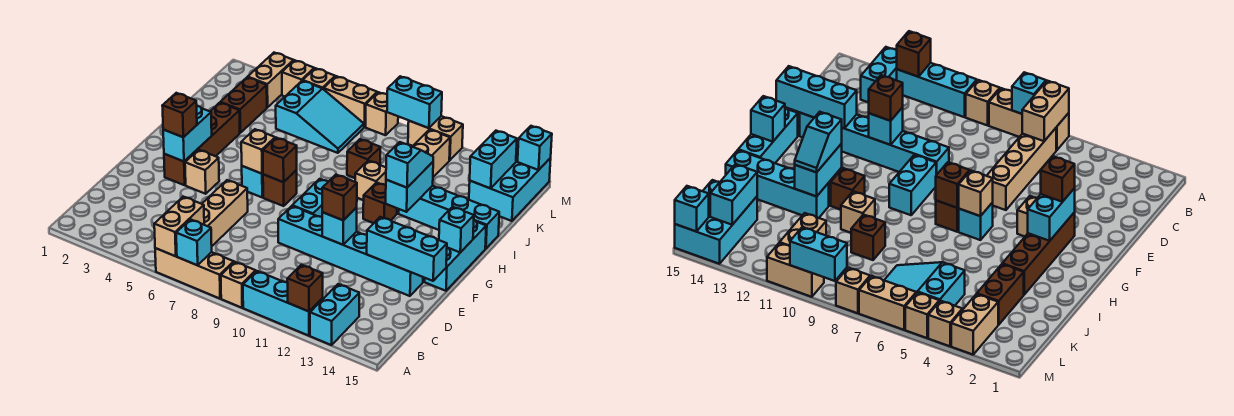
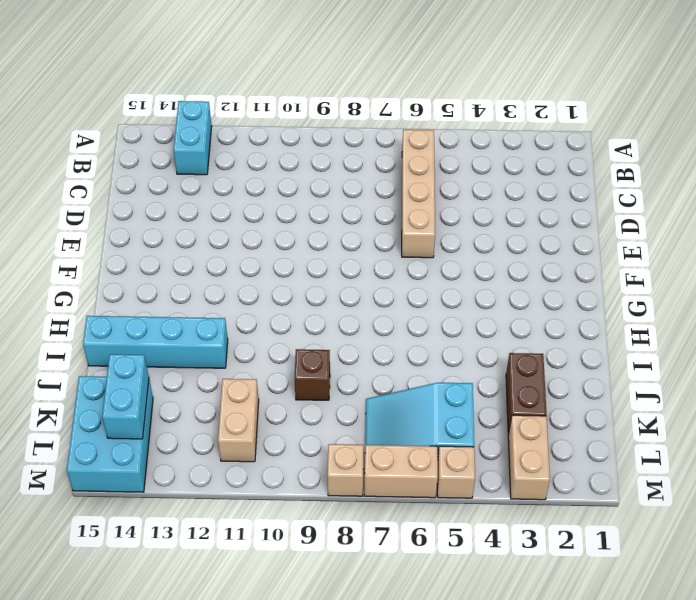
none -> tan brick A6:A8 level 1
none -> tan brick A9 level 1
none -> cyan brick A10:A12 level 1
none -> cyan brick E9:E14 level 1

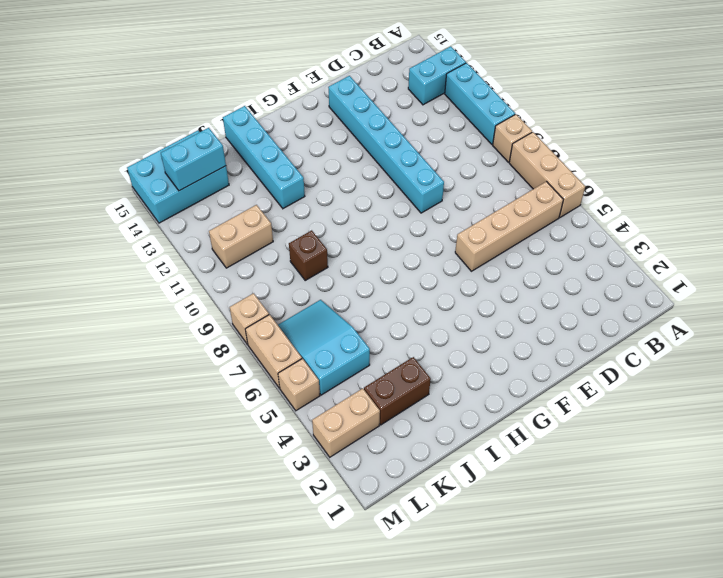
none -> brown brick F3:I3 level 1
none -> tan brick F4 level 1
none -> cyan brick F9:G9 level 1
none -> cyan brick F15:H15 level 1

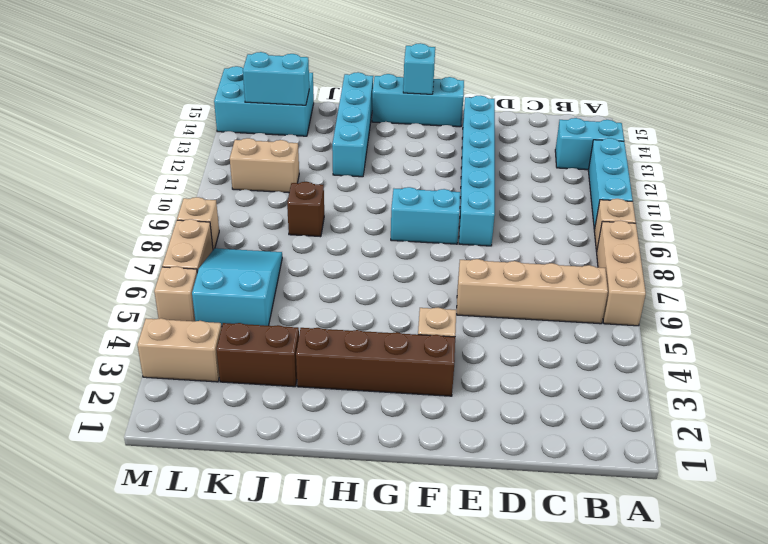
none -> cyan brick G6 level 1
none -> brown brick G7 level 1
none -> brown brick H11 level 1
none -> tan brick I10 level 1

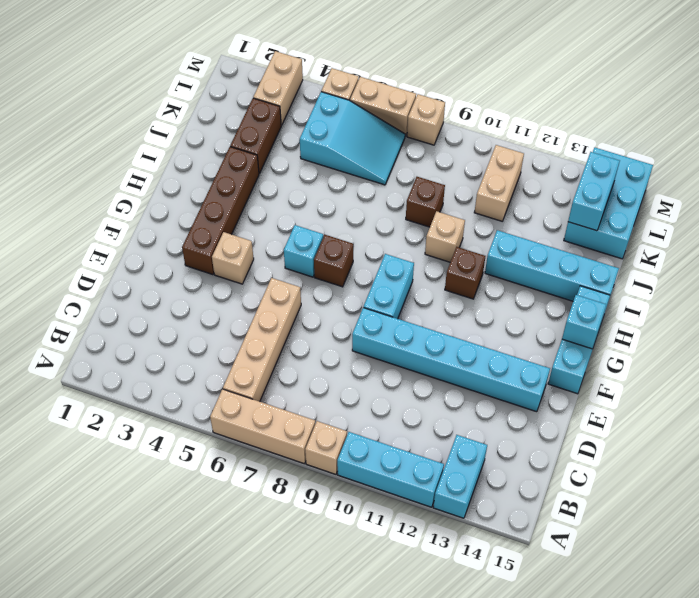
none -> tan brick M4 level 1
none -> tan brick M10:M11 level 1
none -> tan brick A6:B6 level 2
none -> cyan brick A7 level 2

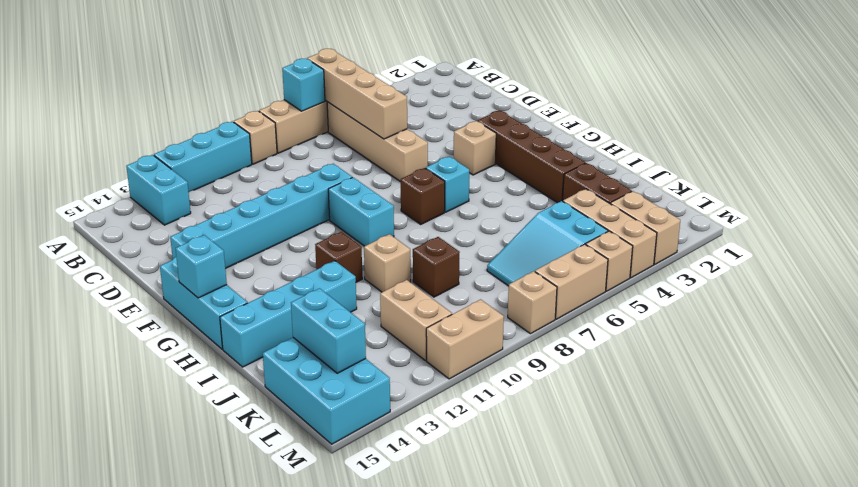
tan brick A6:D6 level 2 -> tan brick A6:B6 level 2
tan brick K4:M4 level 1 -> tan brick M4 level 1
none -> brown brick A12 level 2
none -> cyan brick E11 level 2
none -> cyan brick E13:E15 level 2
none -> cyan brick F3:G3 level 2

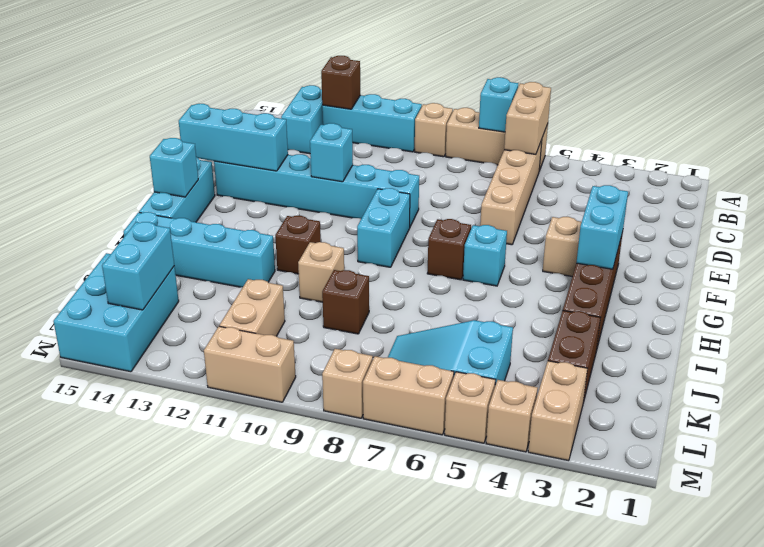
none -> tan brick G6 level 2
none -> brown brick G7 level 2
none -> cyan brick H12:I12 level 2
none -> cyan brick M9:M10 level 2

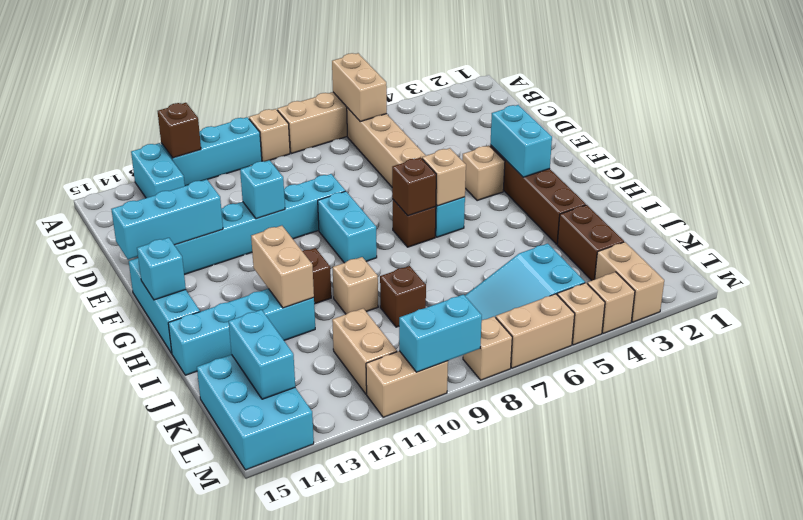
tan brick H12:I12 level 2 -> cyan brick H12:I12 level 2
none -> cyan brick A7 level 2
none -> cyan brick M15 level 2
none -> brown brick E11 level 3
none -> brown brick F3 level 3

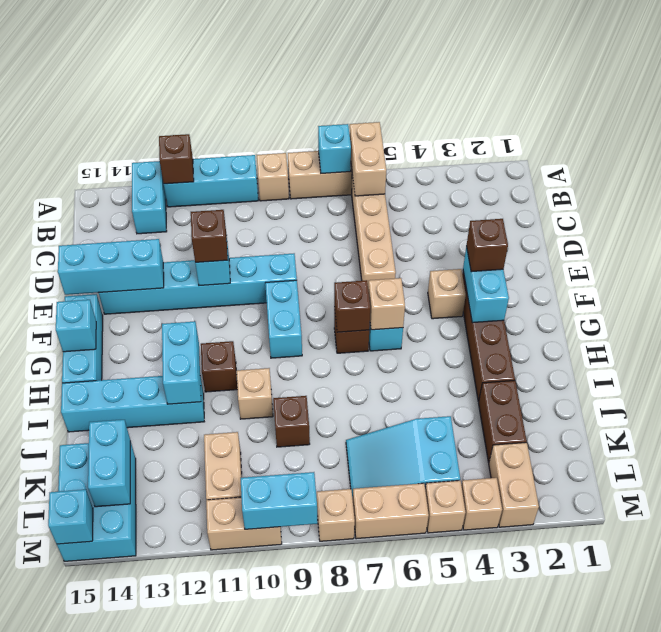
none -> cyan slope H12:I12 level 3 top H

